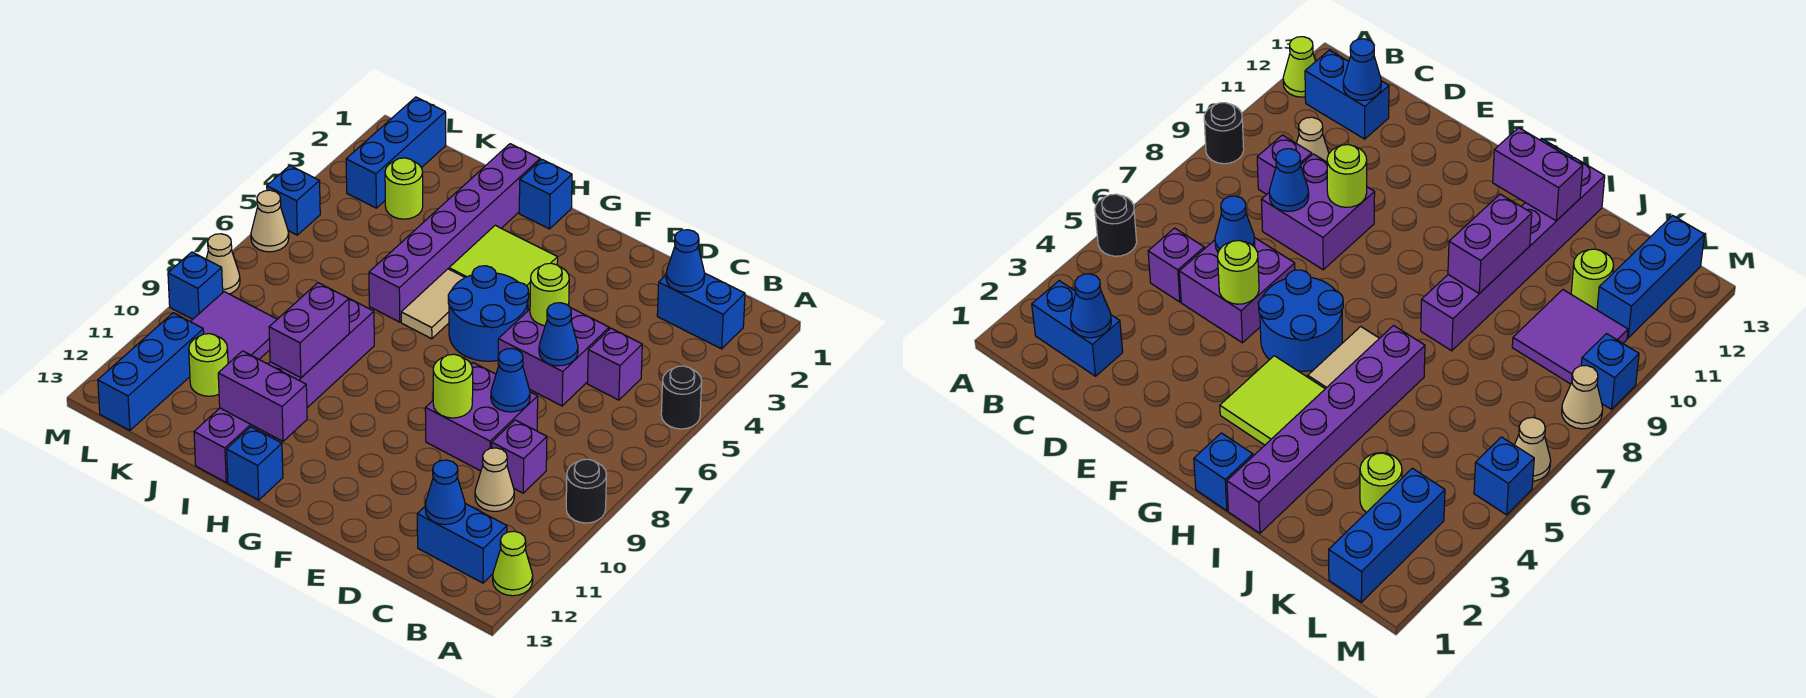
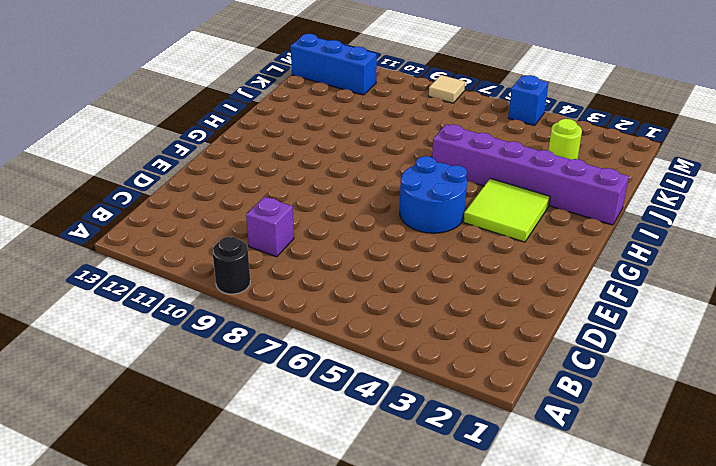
tan tile M8 level 1 -> tan cone M8 level 1
none -> black round brick A5 level 1
none -> lime cone A12 level 1
none -> blue brick B2:C2 level 1
none -> blue brick B12:C12 level 1

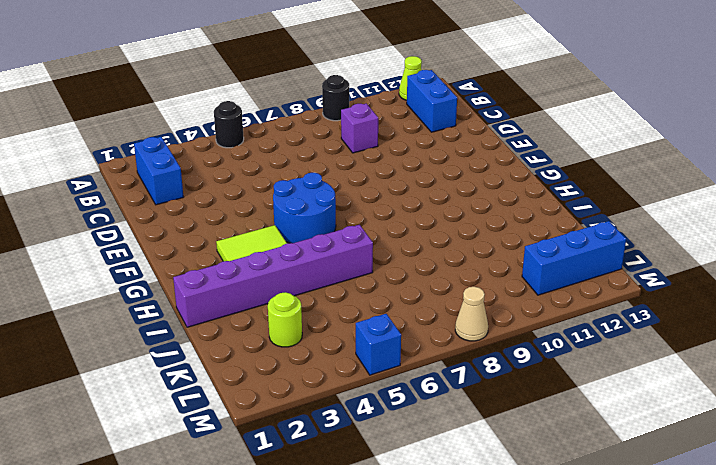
none -> purple brick C5 level 1
none -> tan cone C10 level 1
none -> purple brick D5:E6 level 1
none -> purple brick D8:E9 level 1

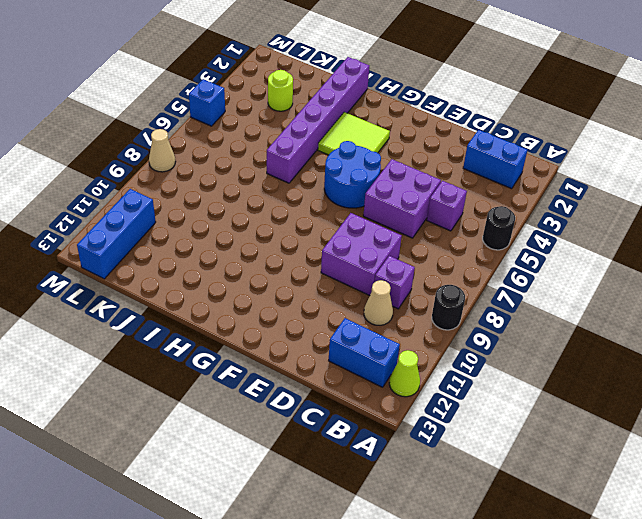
none -> blue brick H1 level 1
none -> tan tile H5:H6 level 1
none -> blue brick H13 level 1
none -> purple brick I8:I13 level 1

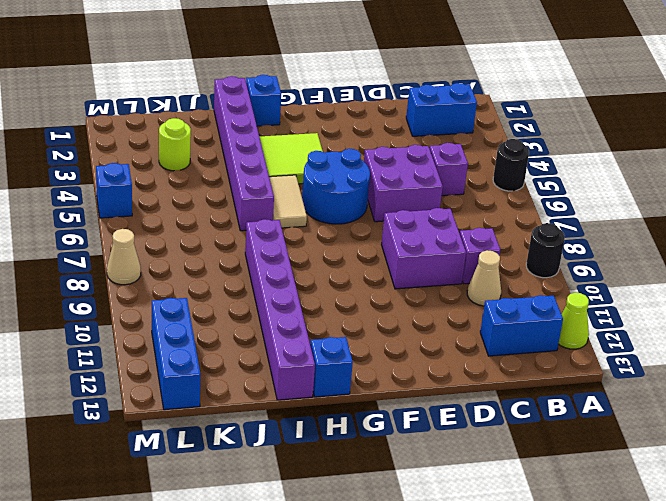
none -> purple tile K9:L10 level 1
none -> lime round brick K11 level 1
none -> blue brick L1:L3 level 1
none -> tan cone M6 level 1

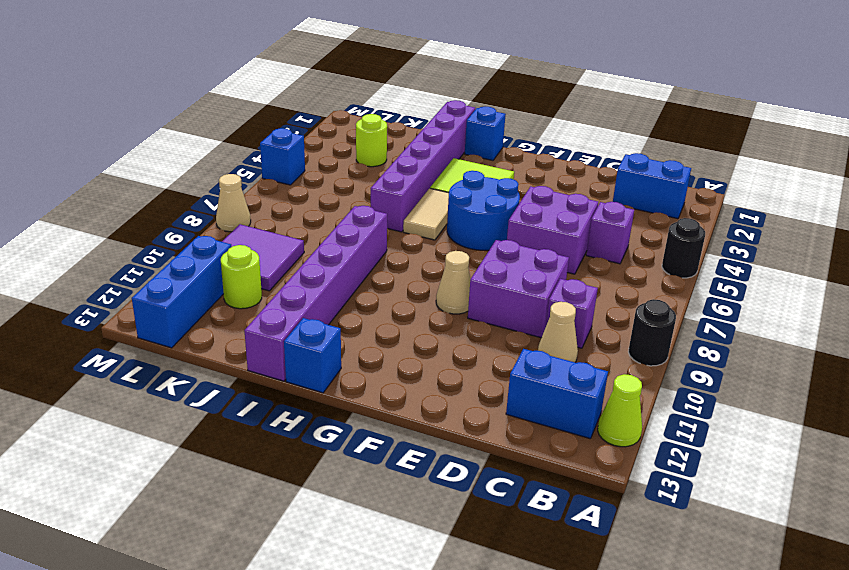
tan cone F9 level 1 -> tan cone M6 level 1
none -> blue brick L1:L3 level 1
none -> blue brick M9 level 1
none -> blue cone C2 level 2
none -> blue cone C12 level 2

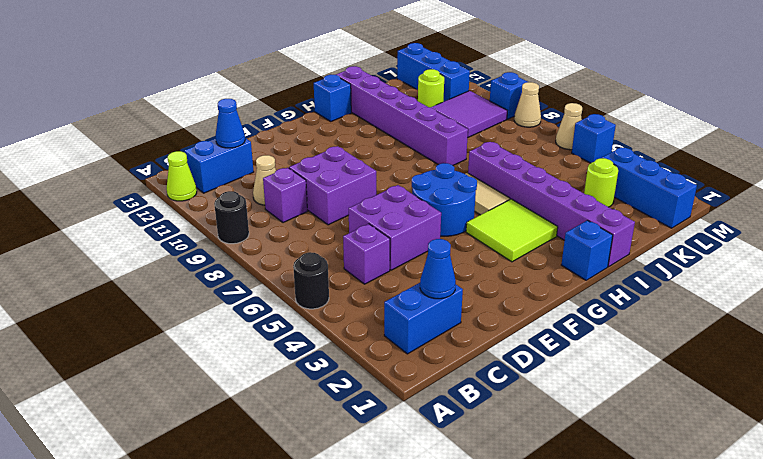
none -> blue cone D6 level 2
none -> blue cone D8 level 2
none -> lime round brick E5 level 2
none -> lime round brick E9 level 2

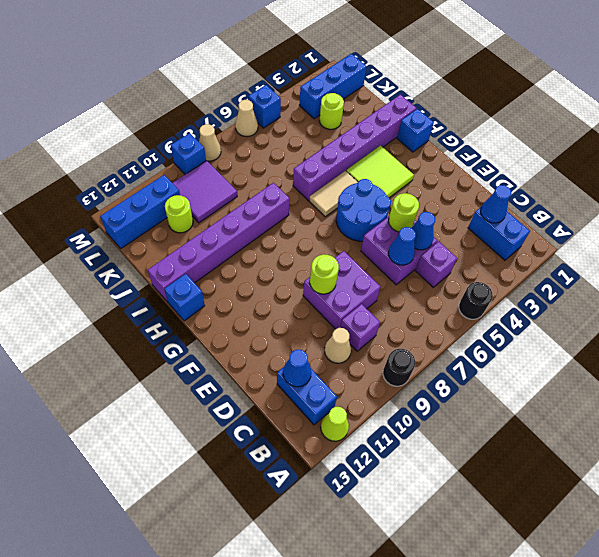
blue cone D5 level 2 -> blue cone D8 level 2
none -> purple brick H12:I12 level 2
none -> purple brick I9:I10 level 2

